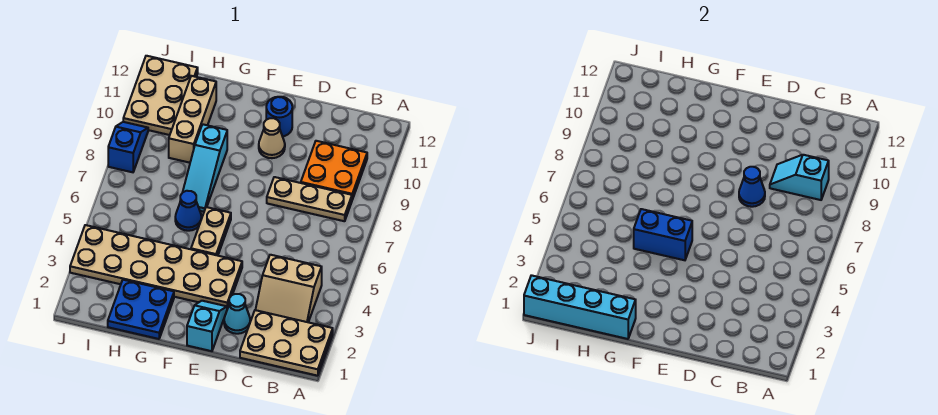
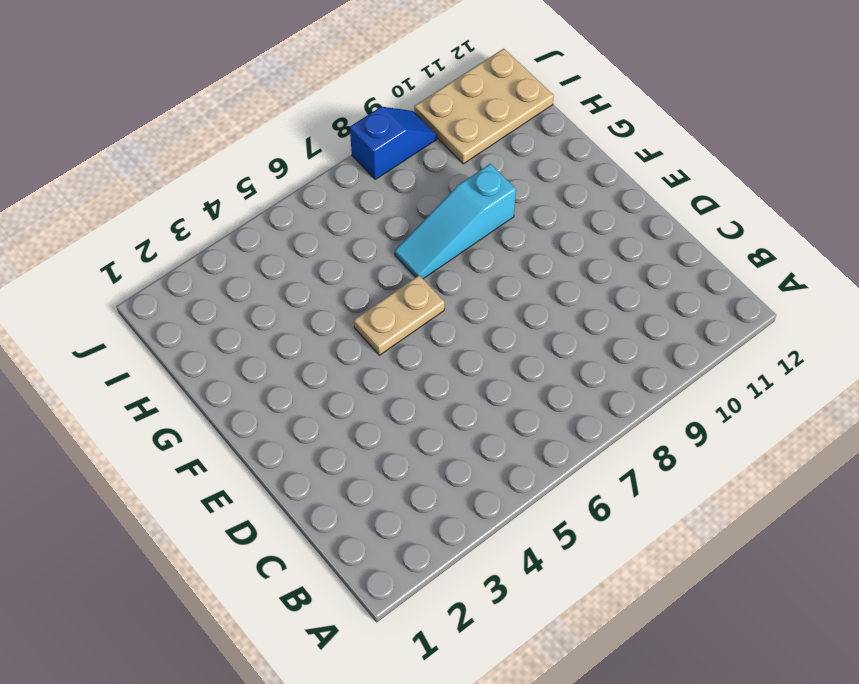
none -> tan plate A1:C2 level 1
none -> tan slope B3:C4 level 1 top 4
none -> tan plate B8:D8 level 1

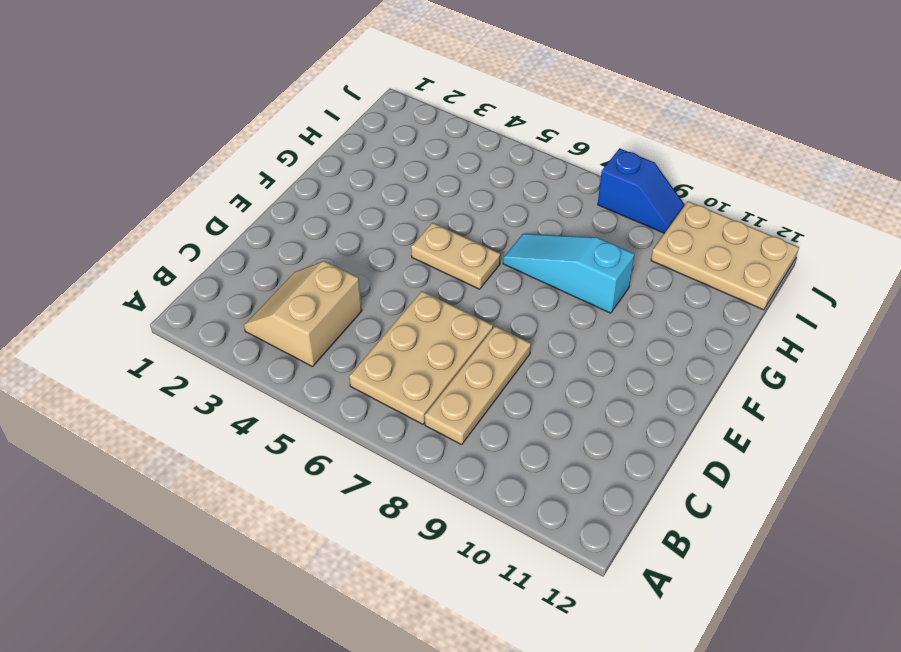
tan plate B6:D7 level 1 -> tan plate A1:C2 level 1
none -> orange plate B9:C10 level 1
none -> cyan cone D2 level 1
none -> cyan slope E1:E2 level 1 top 1

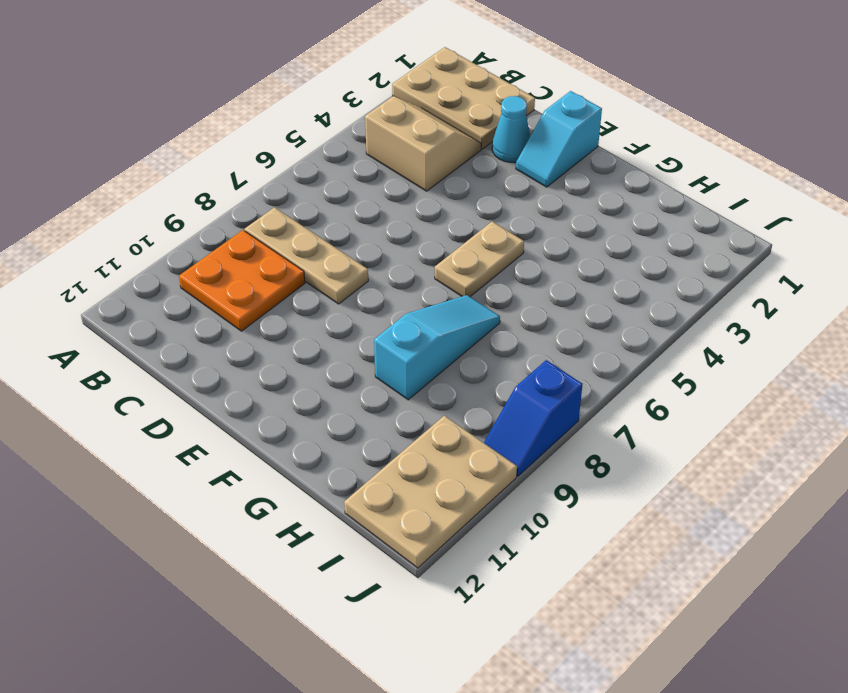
none -> tan plate E3:J4 level 1
none -> tan cone E10 level 1
none -> blue round brick E11 level 1

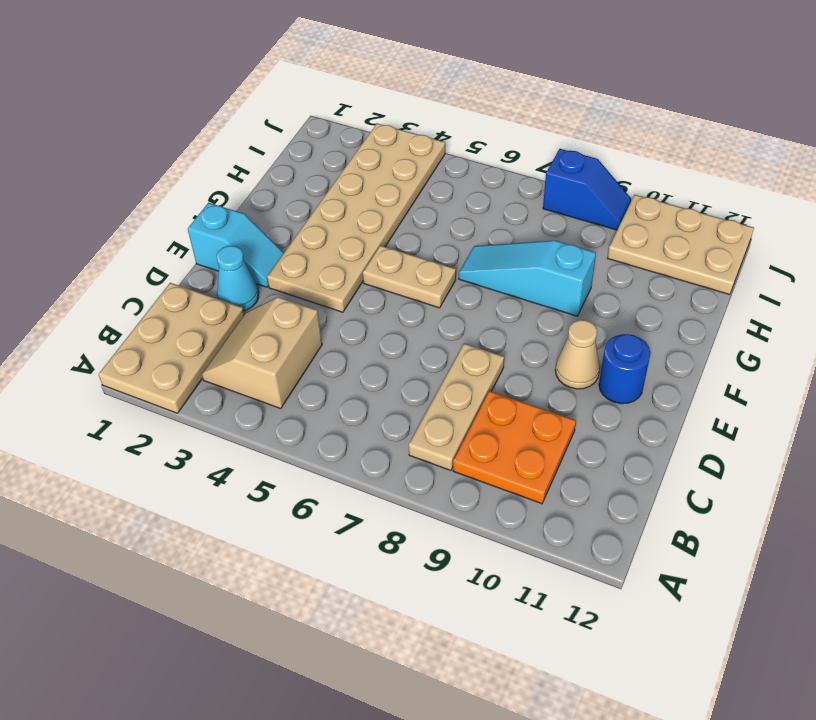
none -> blue plate G1:H2 level 1
none -> blue cone G6 level 1
none -> tan brick H9:H11 level 1

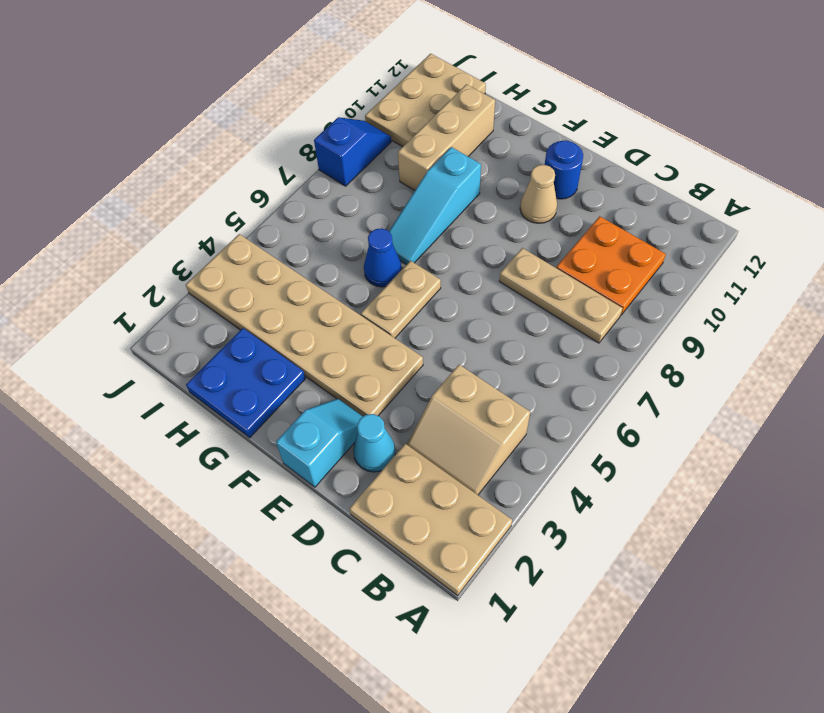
none -> cyan slope B9:C9 level 2 top B
none -> blue cone D8 level 2
none -> blue brick F5:G5 level 2

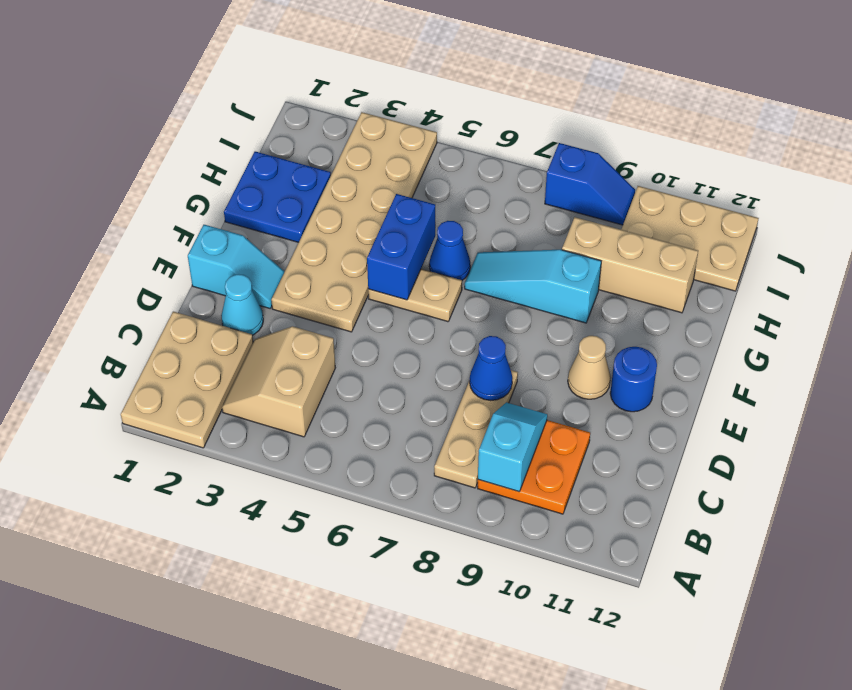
none -> cyan brick G1:J1 level 2

